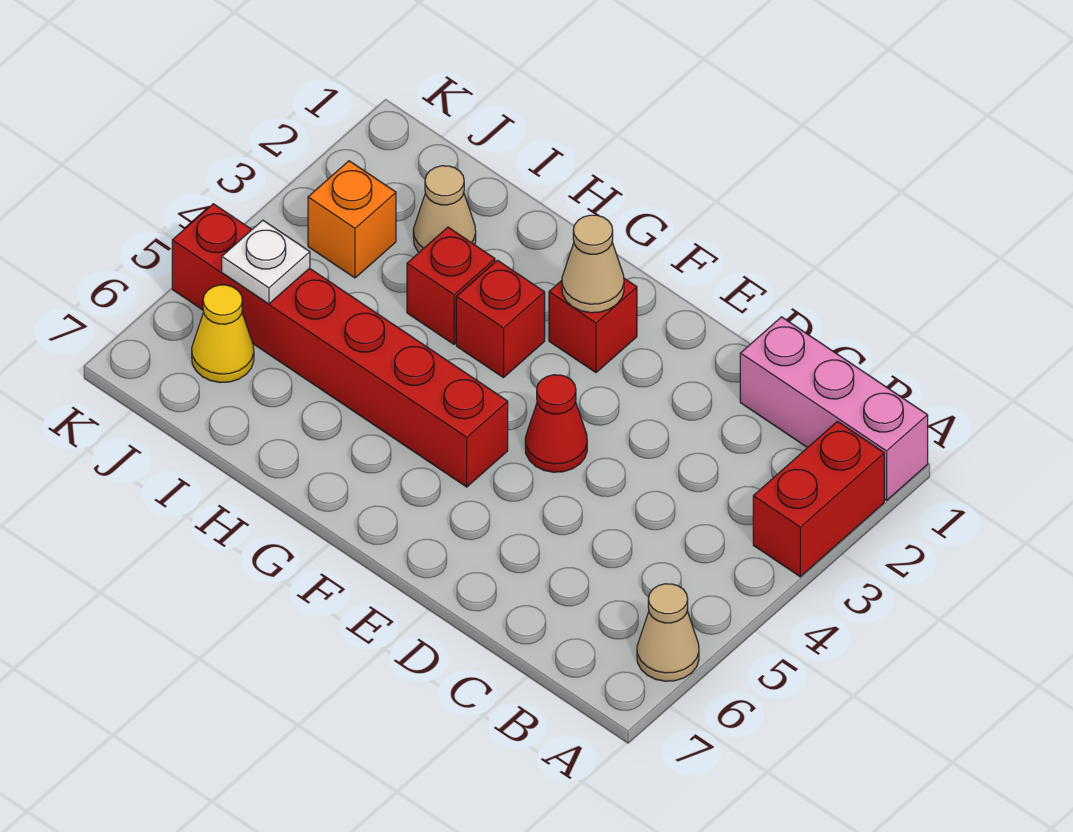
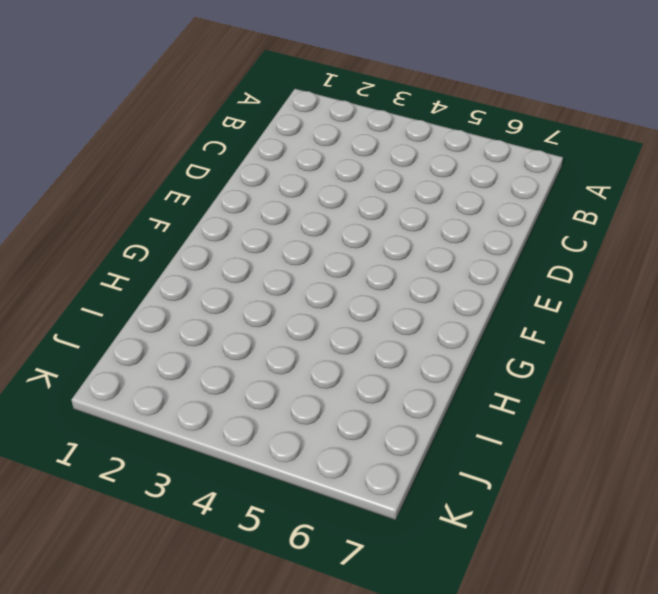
none -> pink brick A1:C1 level 1
none -> red brick A2:A3 level 1
none -> tan cone A6 level 1

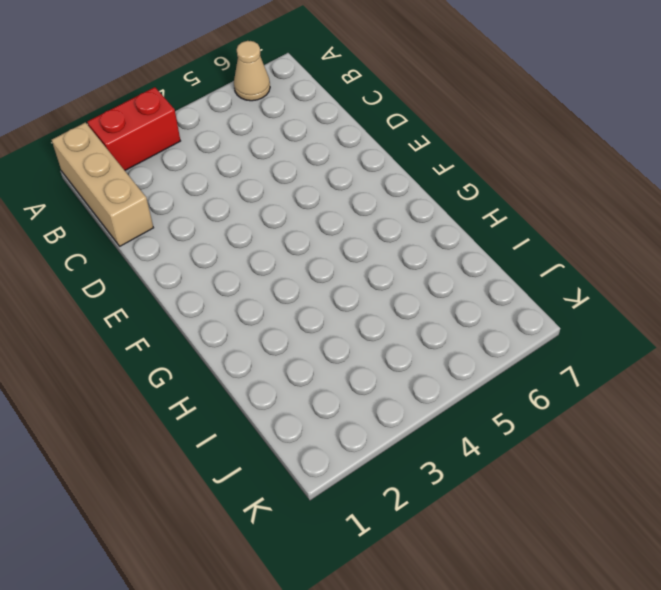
tan brick A1:C1 level 1 -> pink brick A1:C1 level 1
none -> red cone E4 level 1
none -> red brick F2 level 1
none -> red brick F5:K5 level 1

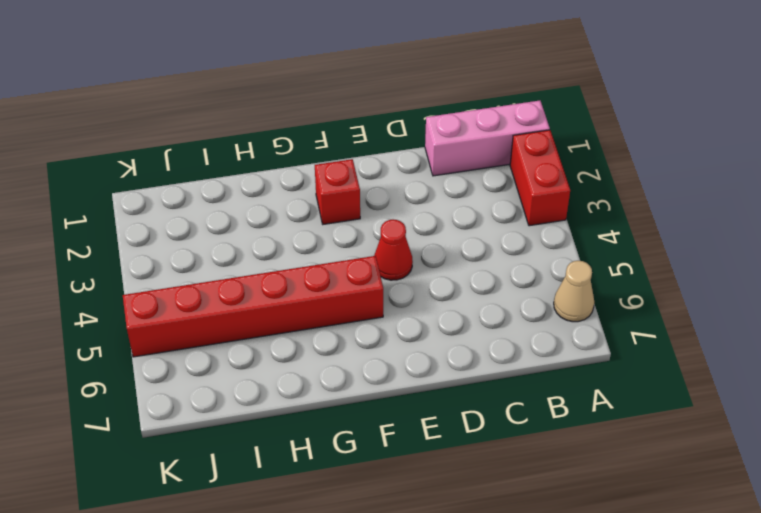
none -> red brick G3 level 1
none -> red brick H3 level 1
none -> tan cone I2 level 1

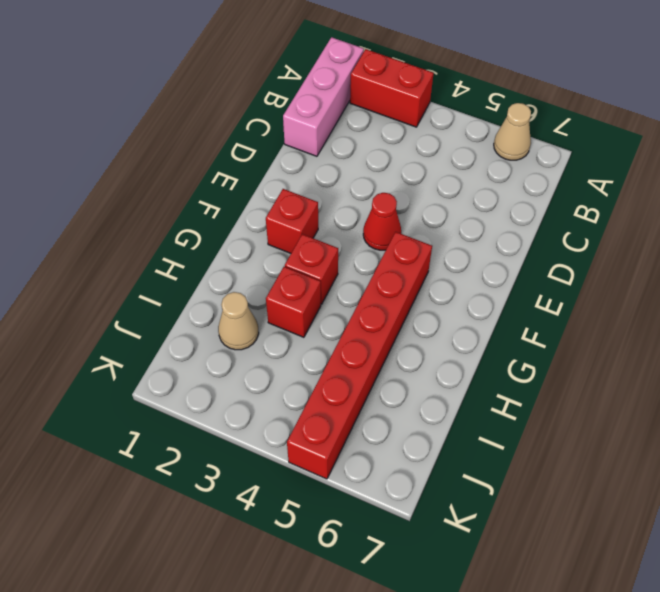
none -> orange brick J3 level 1
none -> yellow cone J6 level 1
none -> tan cone F2 level 2

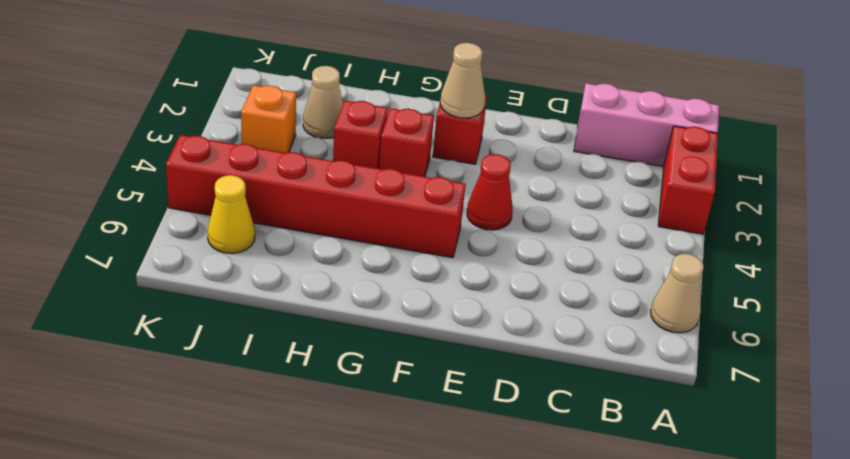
none -> white plate J5 level 2

